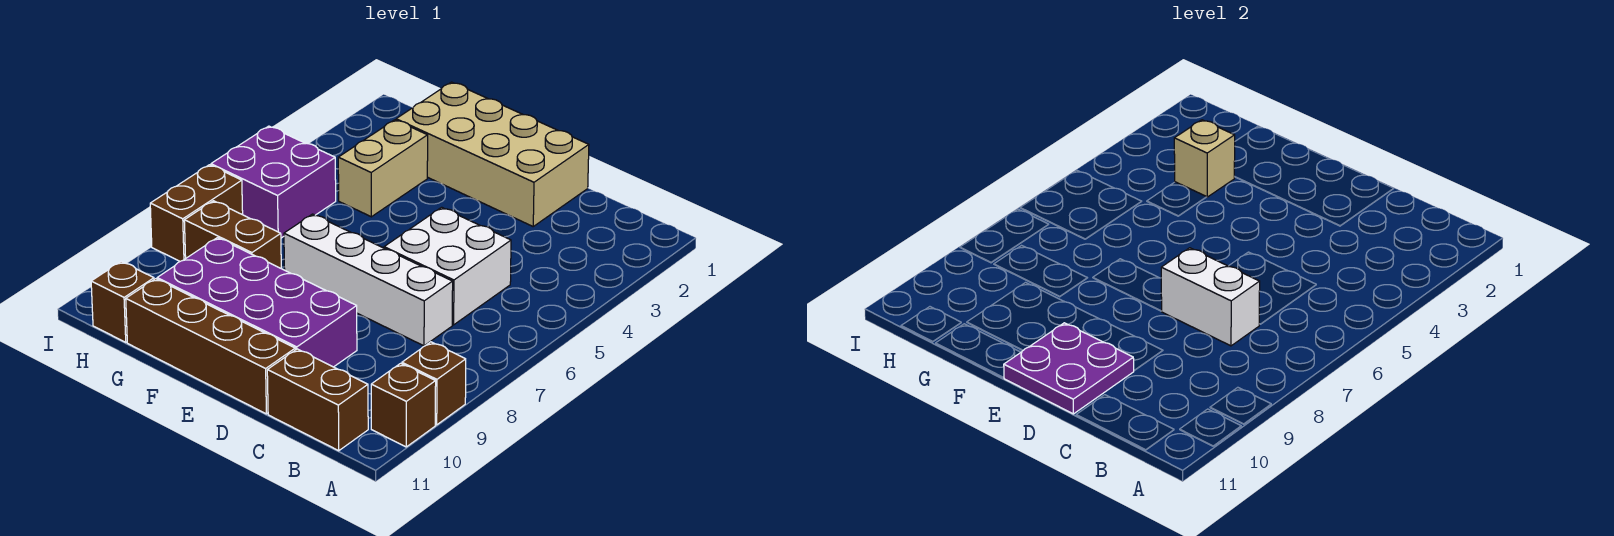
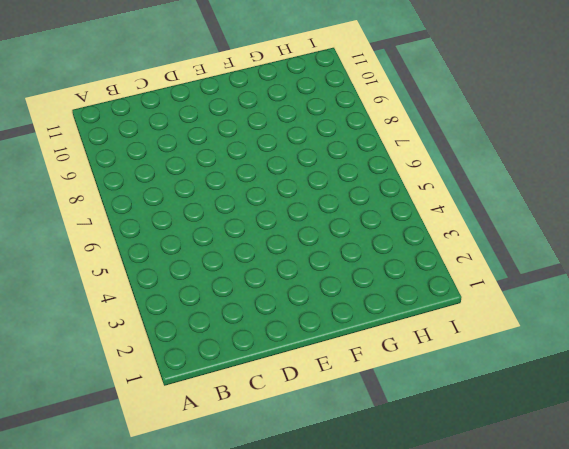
none -> brown brick A9 level 1
none -> brown brick A10 level 1
none -> brown brick B11:C11 level 1

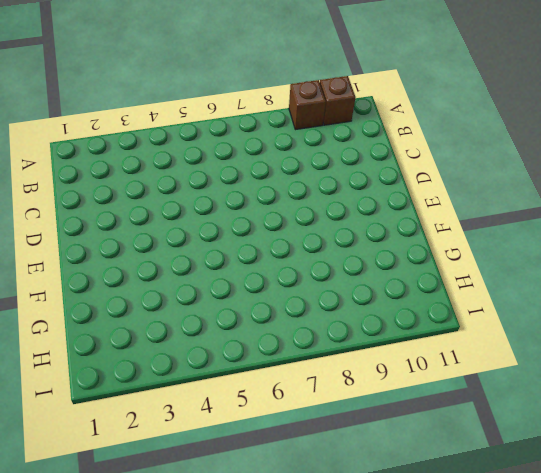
none -> brown brick B11:C11 level 1
none -> white brick C5:D6 level 1
none -> white brick C7:F7 level 1

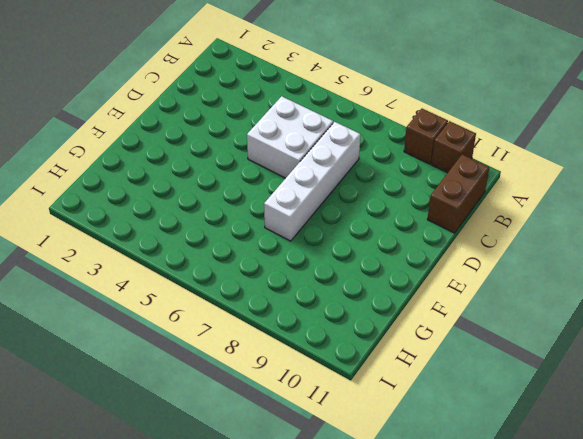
none -> tan brick D1:G2 level 1
none -> purple brick D9:G10 level 1
none -> brown brick D11:G11 level 1

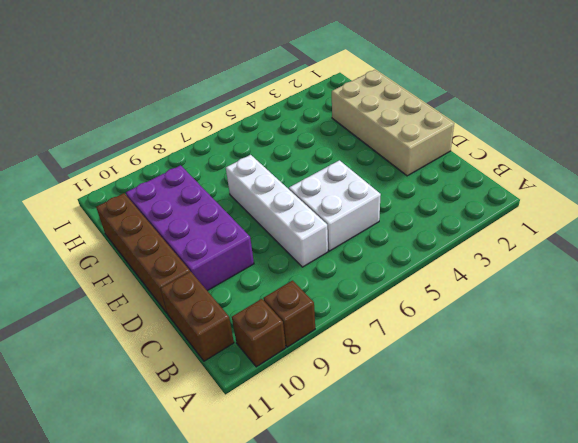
none -> tan brick G3:G4 level 1
none -> brown brick G8:H8 level 1
none -> purple brick H5:I6 level 1

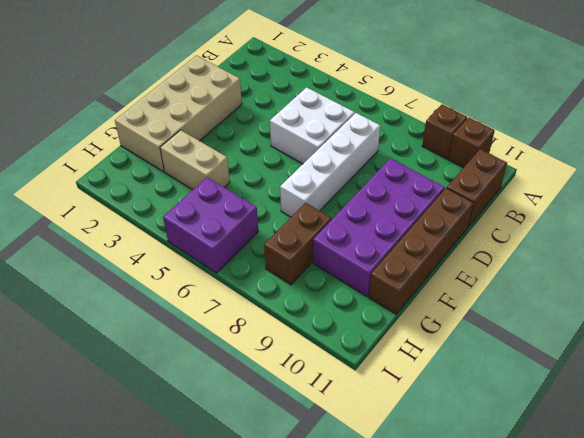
none -> brown brick H11 level 1
none -> brown brick I7:I8 level 1
none -> white brick C7:D7 level 2

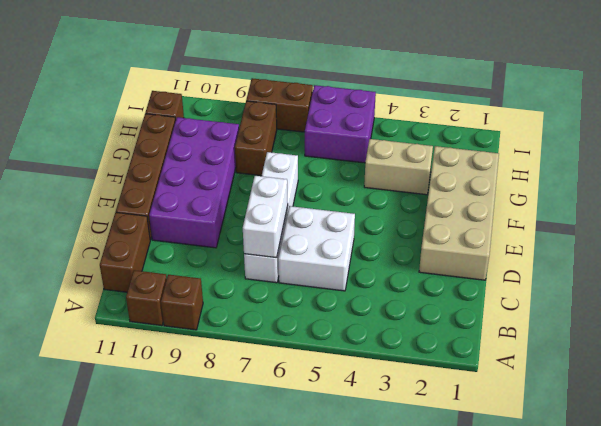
none -> purple plate D10:E11 level 2
none -> tan brick G3 level 2

